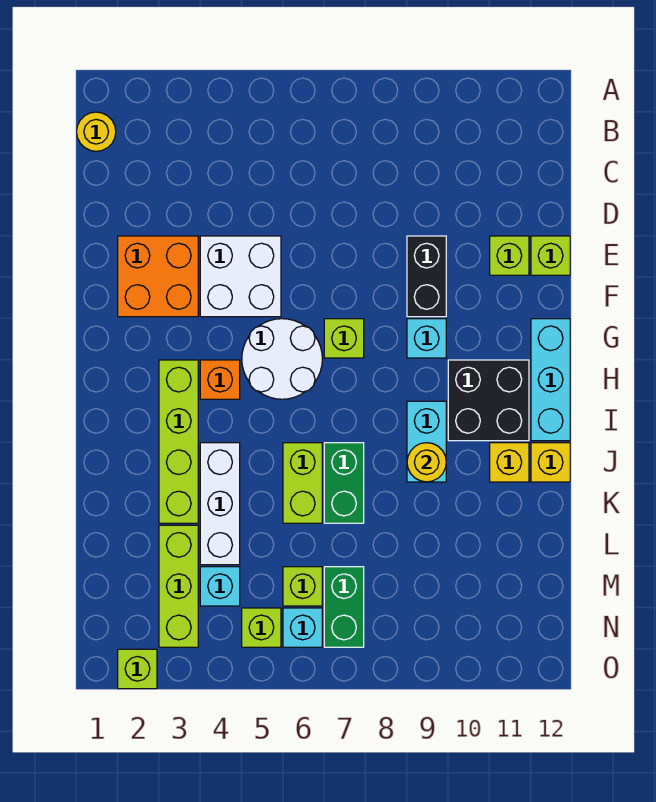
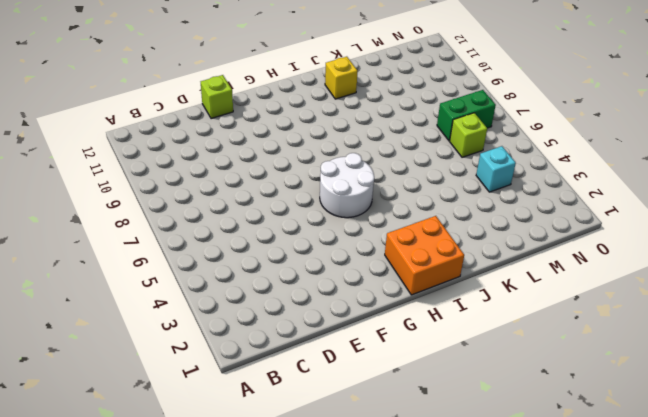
orange brick H1:I2 level 1 -> orange brick E2:F3 level 1
none -> yellow round brick B1 level 1
none -> white brick E4:F5 level 1
none -> black brick E9:F9 level 1

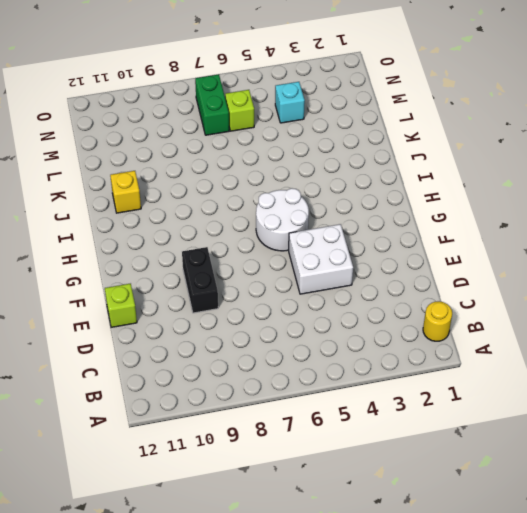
none -> orange brick E2:F3 level 1
none -> lime brick E11 level 1
none -> lime brick G7 level 1

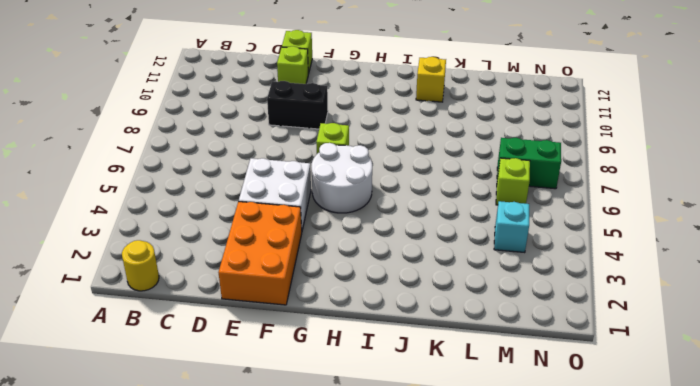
orange brick E1:F3 level 1 -> orange brick E2:F3 level 1
none -> cyan brick G9 level 1
none -> cyan brick G12:I12 level 1
none -> lime brick H3:K3 level 1

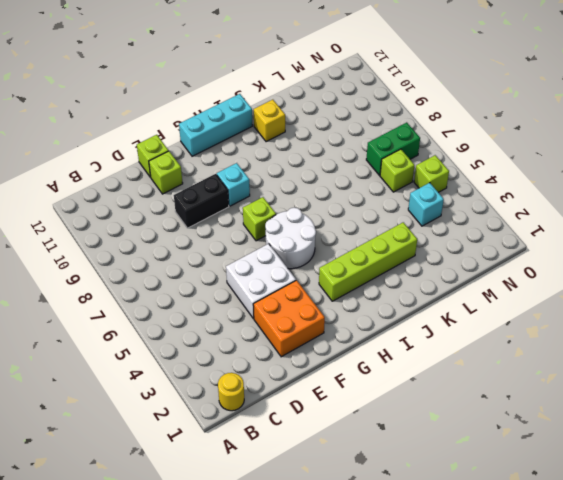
none -> orange brick H4 level 1
none -> black brick H10:I11 level 1
none -> cyan brick I9:J9 level 1

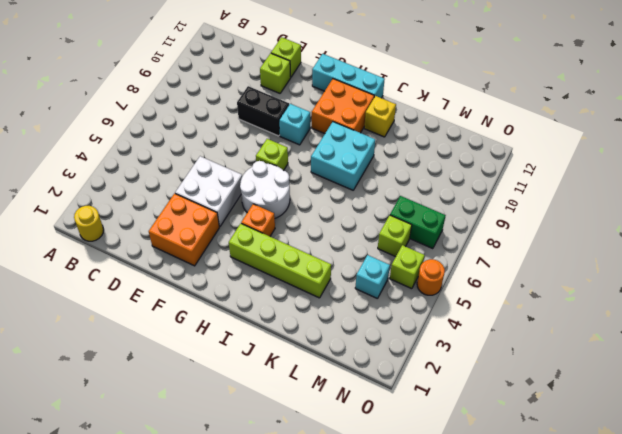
orange brick H10:I11 level 1 -> black brick H10:I11 level 1
cyan brick I8:J9 level 1 -> cyan brick I9:J9 level 1
orange round brick O5 level 1 -> none
none -> white brick J4:L4 level 1
none -> lime brick J6:K6 level 1
none -> green brick J7:K7 level 1

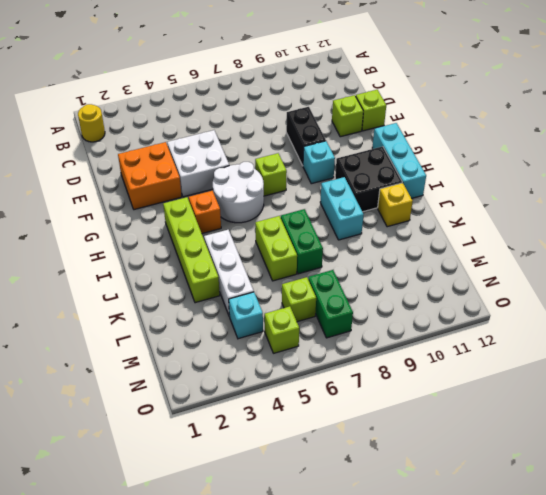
none -> yellow brick J12 level 1
none -> lime brick L3:N3 level 1
none -> cyan brick N6 level 1

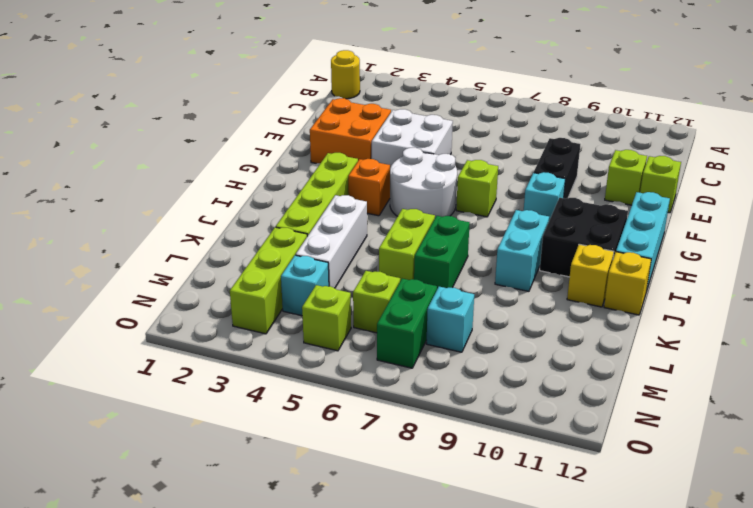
cyan brick M8 level 1 -> cyan brick N6 level 1
none -> lime brick O2 level 1
none -> yellow round brick J9 level 2

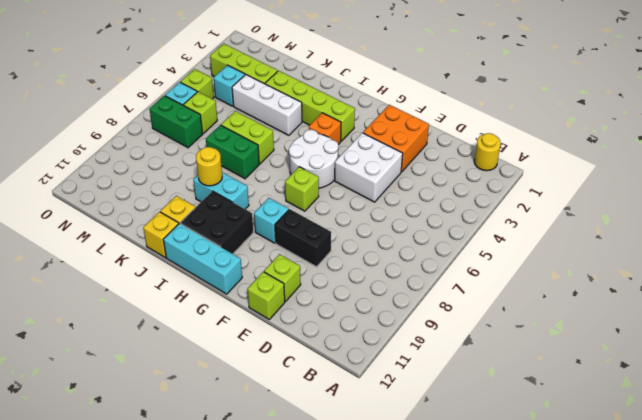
none -> lime brick O2 level 1

